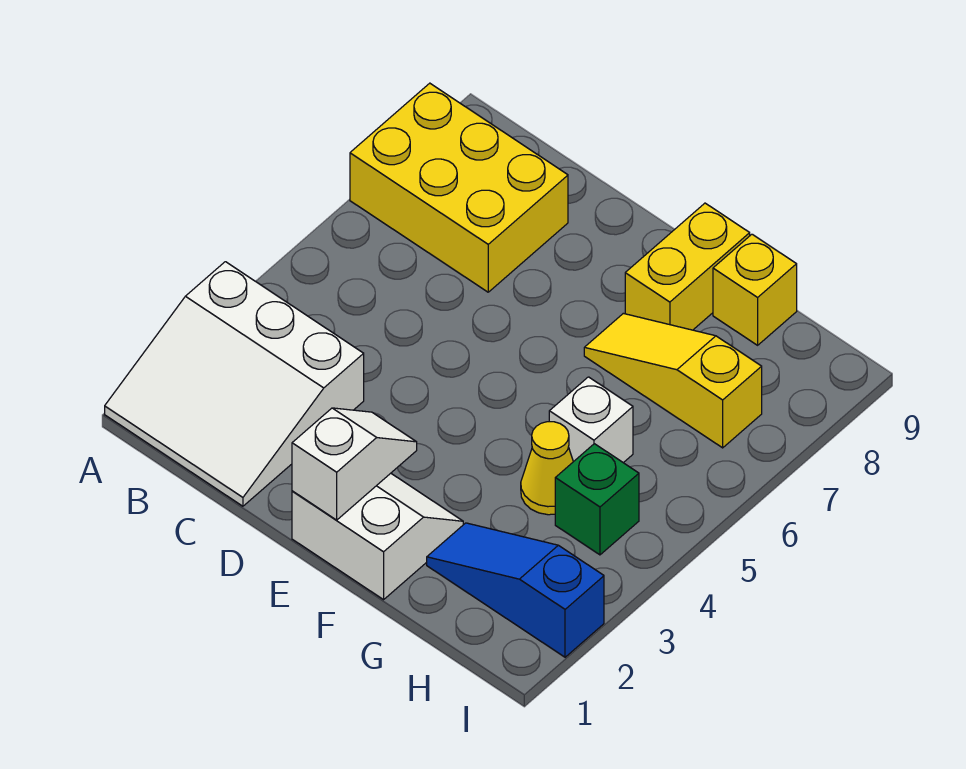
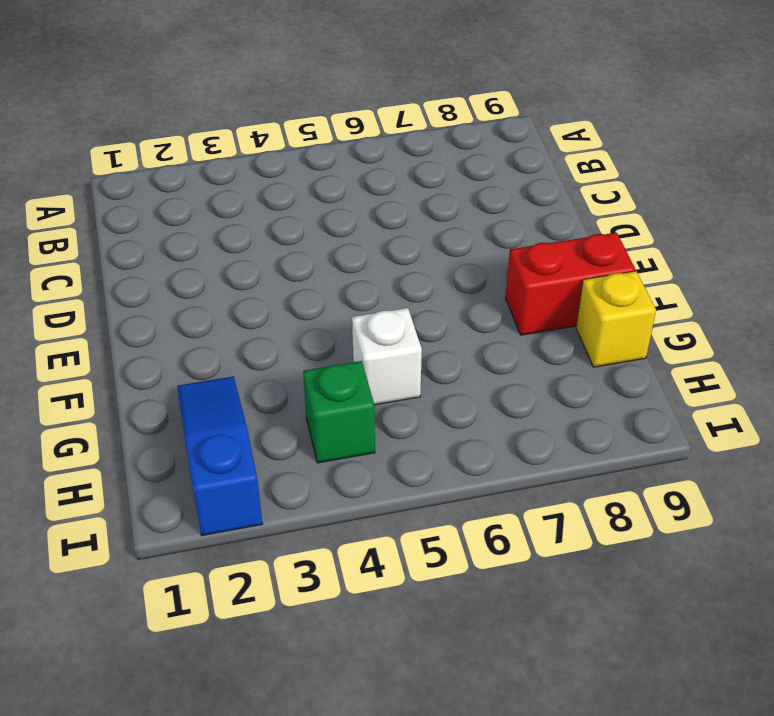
red brick F8:F9 level 1 -> yellow brick F8:F9 level 1
none -> white slope A1:C3 level 1 top 3
none -> yellow brick A7:C8 level 1

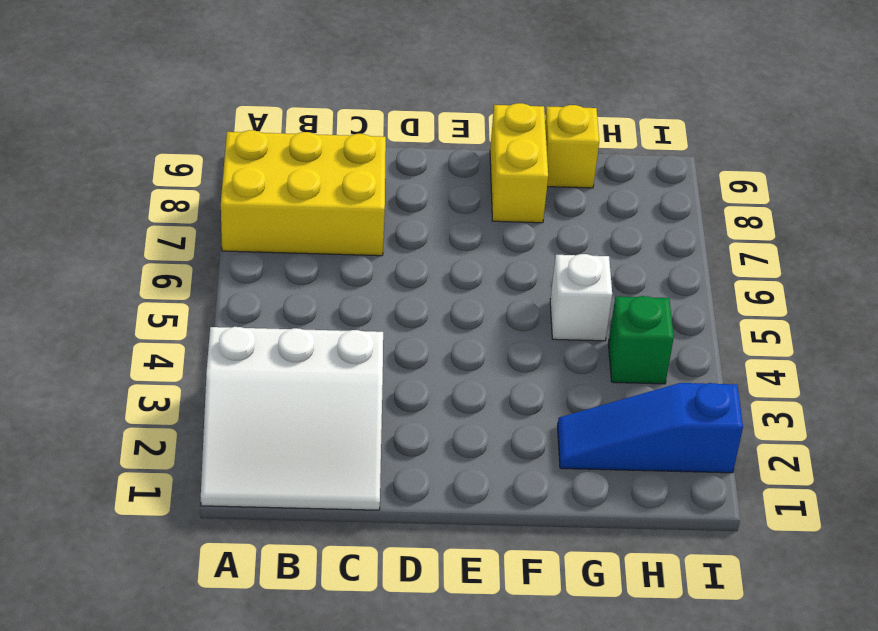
none -> white slope E1:F2 level 1 top 1
none -> yellow slope F7:H7 level 1 top H

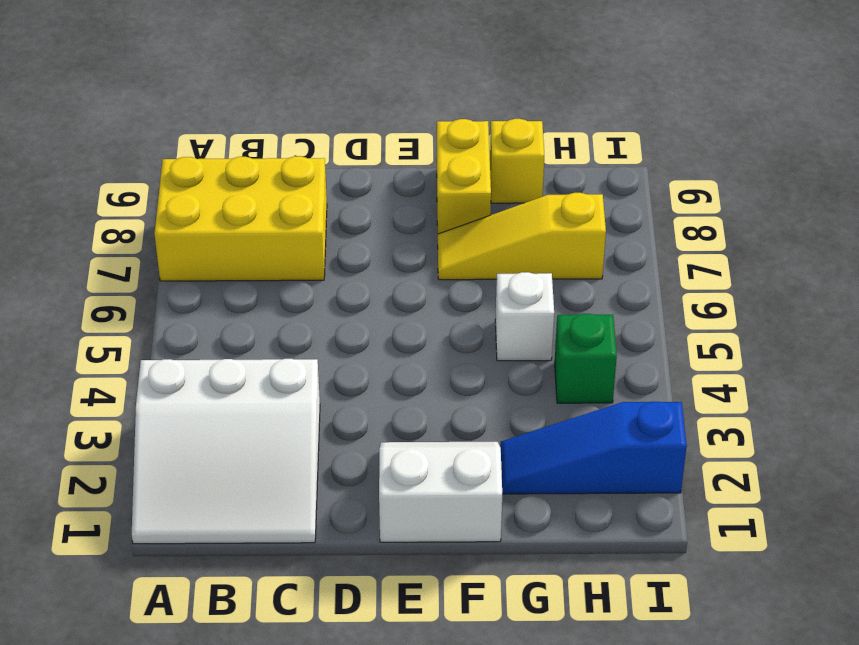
none -> yellow cone G4 level 1
none -> white slope E1:E2 level 2 top 1

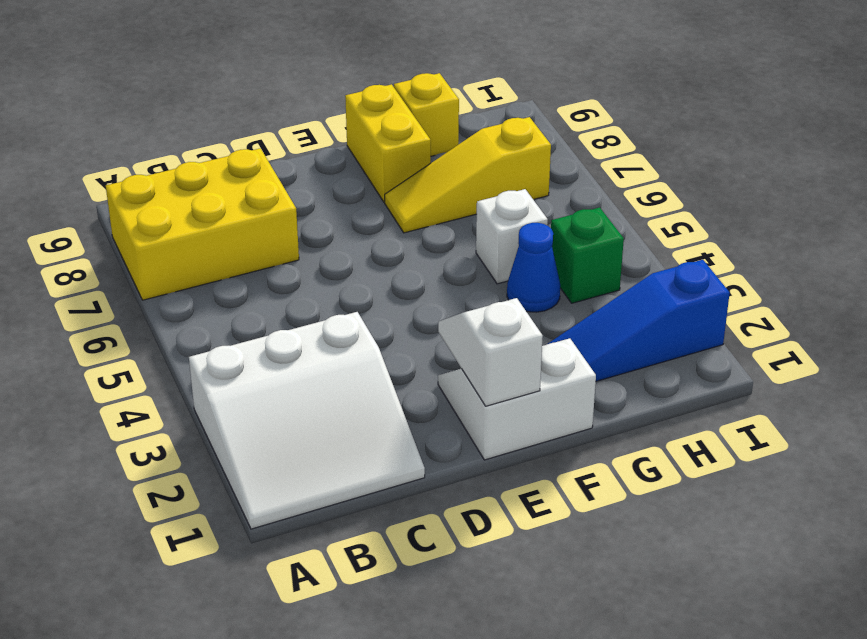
blue cone G4 level 1 -> yellow cone G4 level 1

